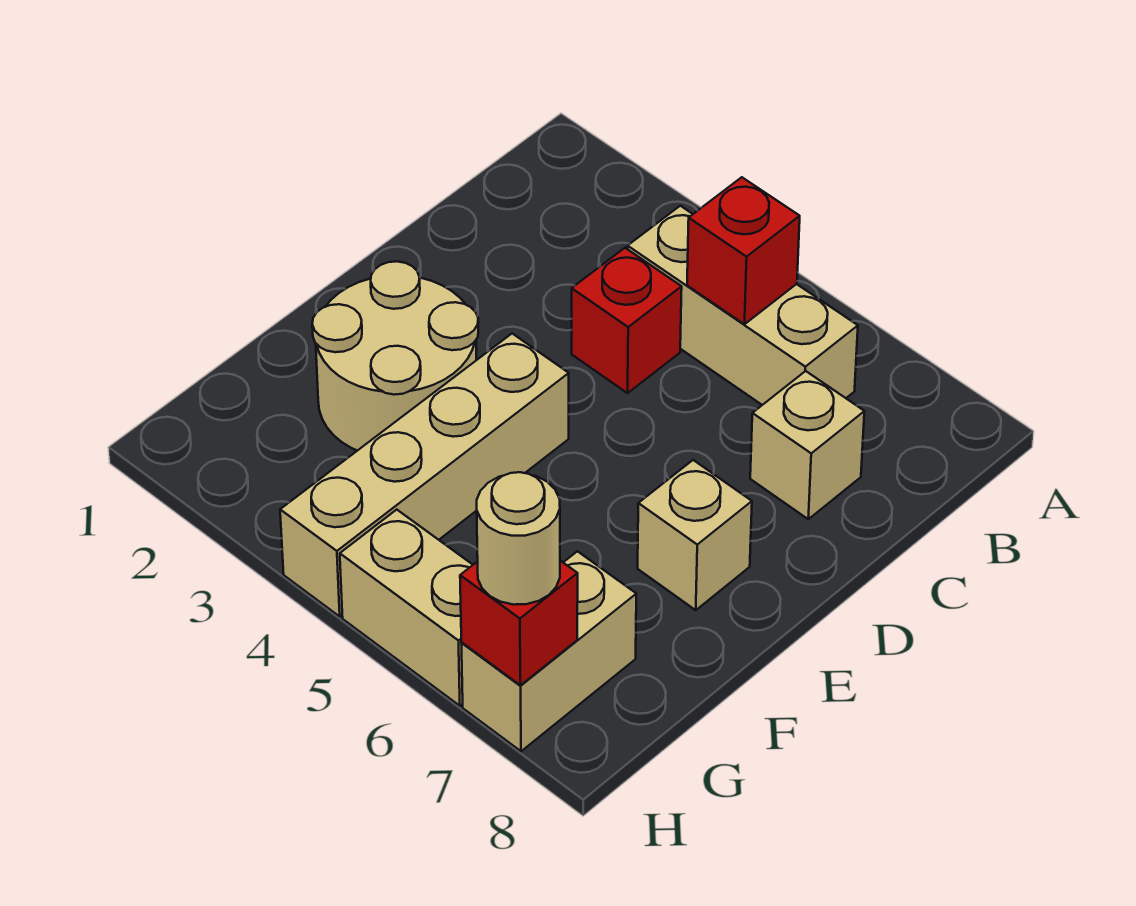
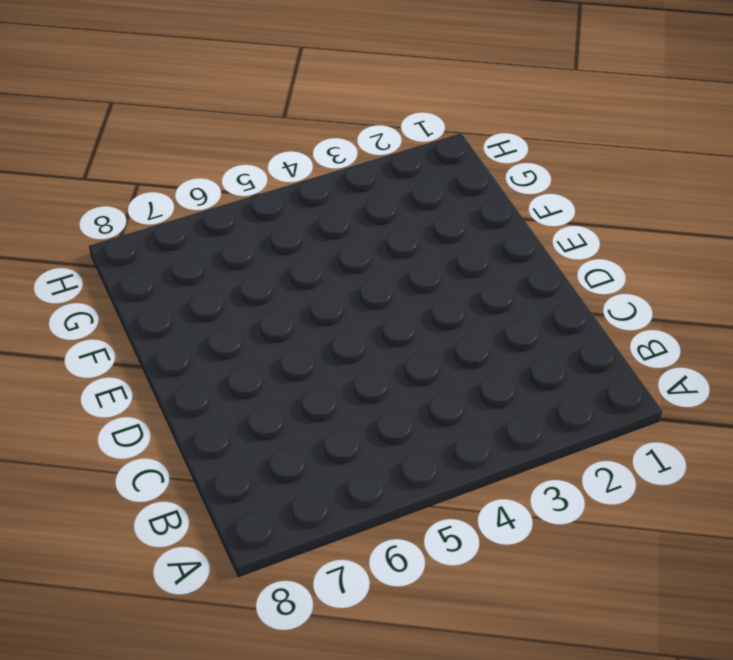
none -> tan brick B4:B6 level 1
none -> red brick C4 level 1

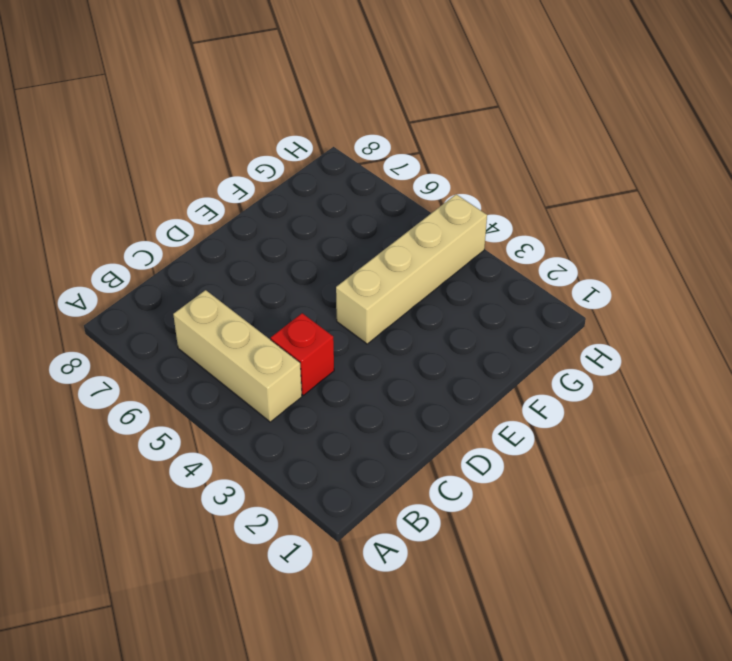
none -> tan brick C7 level 1
none -> tan round brick E2:F3 level 1

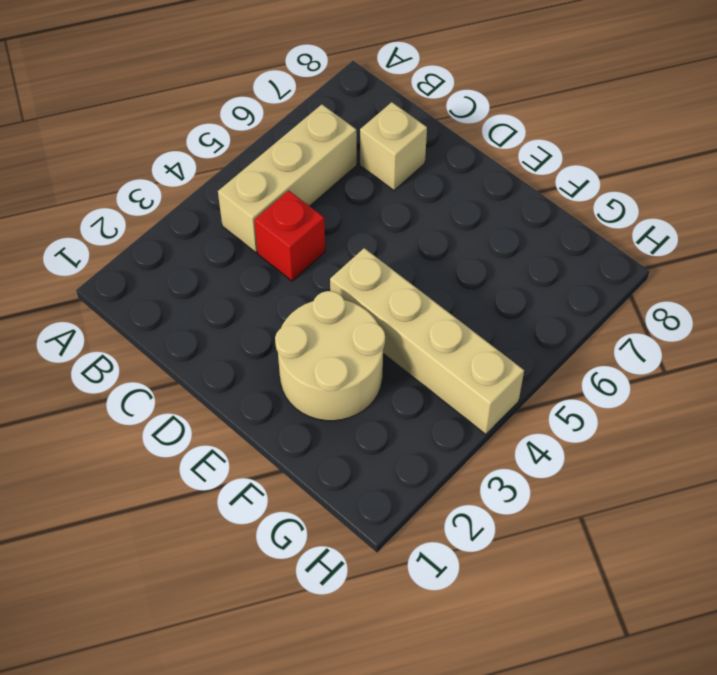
none -> tan brick E7 level 1
none -> tan brick G7:H7 level 1

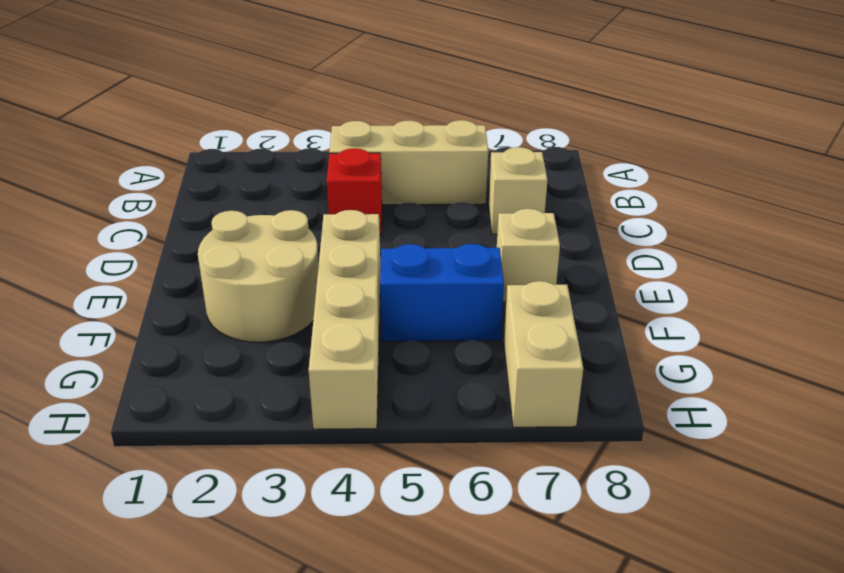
blue brick F5:F6 level 1 -> none
none -> tan brick H5:H6 level 1
none -> red brick B5 level 2

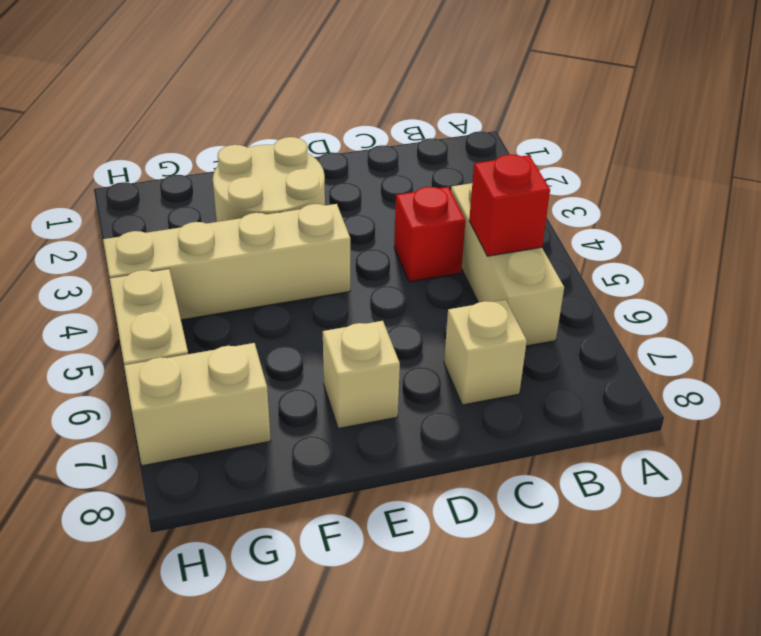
none -> red brick H7 level 2
none -> tan round brick H7 level 3

